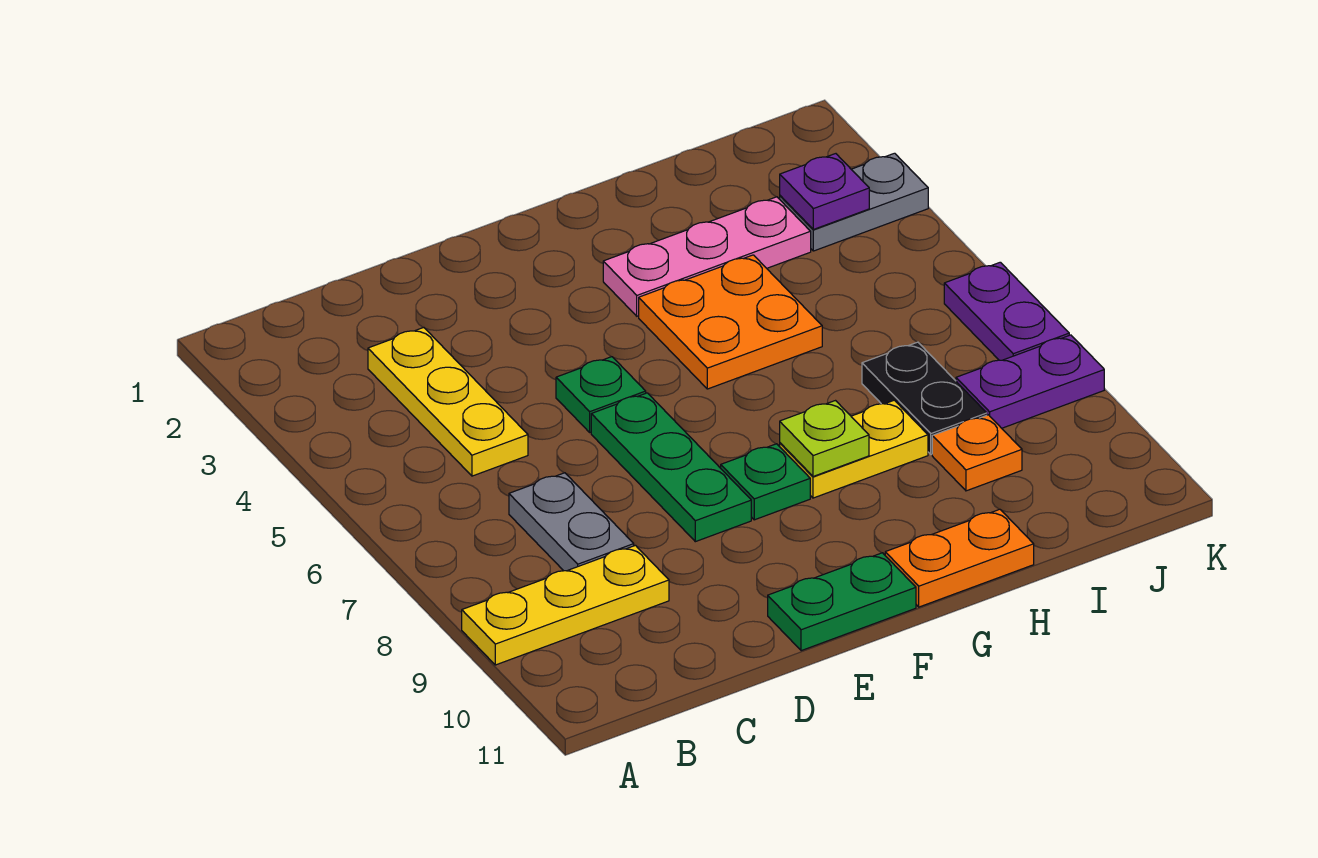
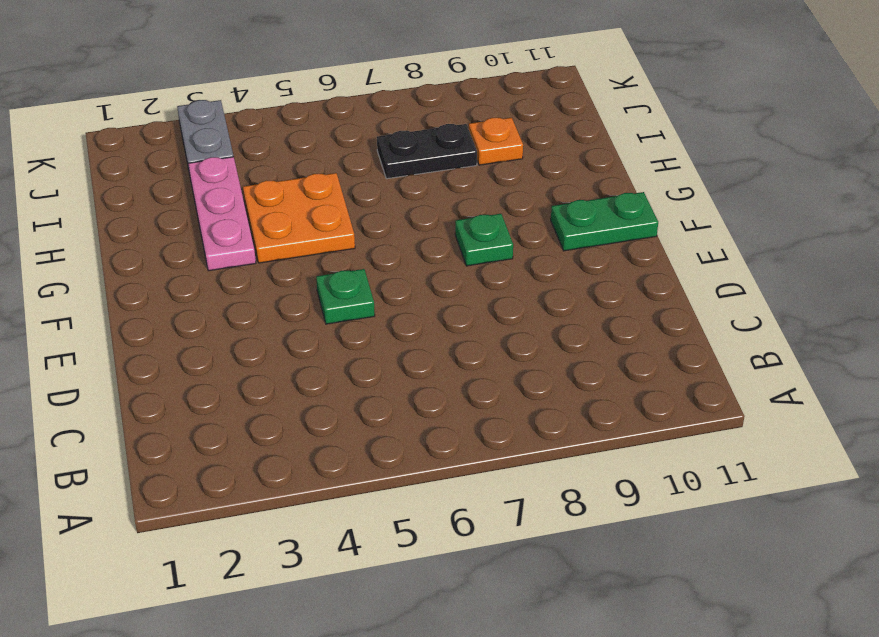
green plate F10:F11 level 1 -> green plate E11:F11 level 1
none -> yellow plate A9:C9 level 1
none -> yellow plate C3:C5 level 1
none -> grey plate C7:C8 level 1

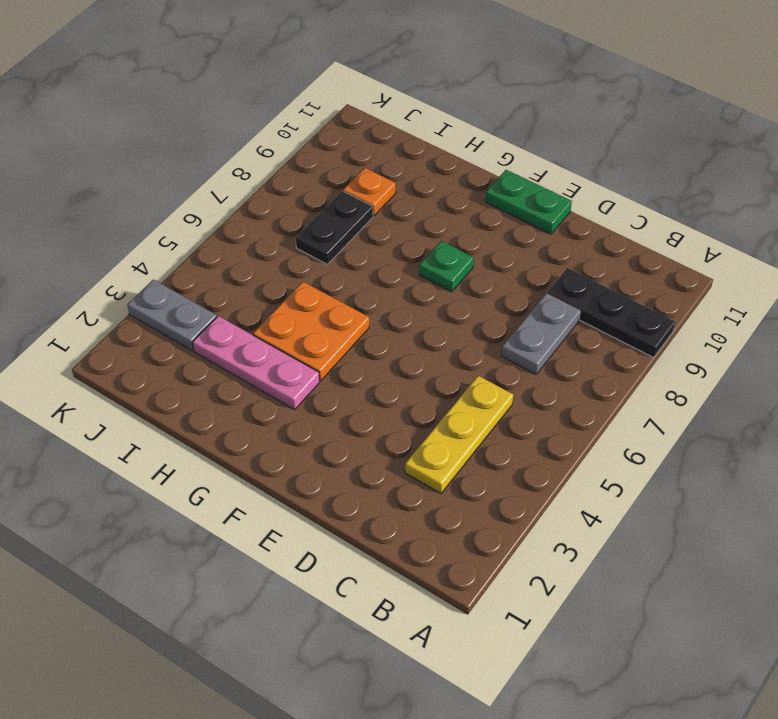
black plate A9:C9 level 1 -> yellow plate A9:C9 level 1
none -> green plate E5 level 1
none -> green plate E6:E8 level 1
none -> yellow plate G8:H8 level 1

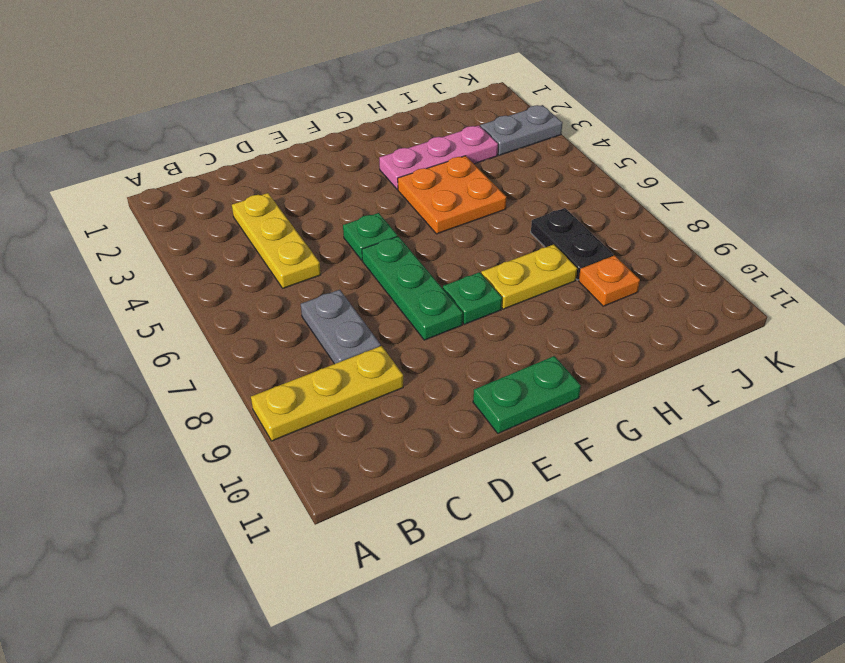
none -> orange plate G11:H11 level 1
none -> purple plate J8:K8 level 1
none -> purple plate K6:K7 level 1

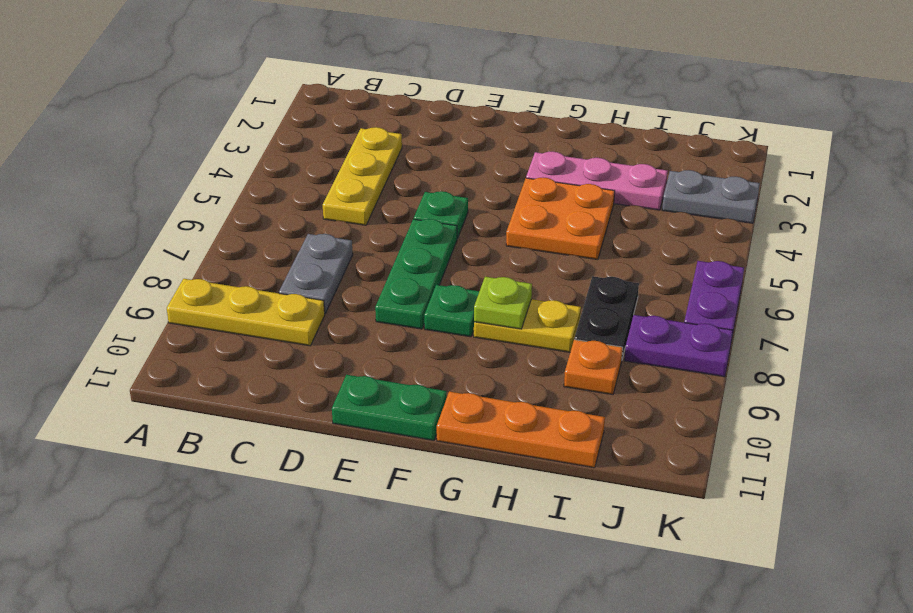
orange plate G11:I11 level 1 -> orange plate G11:H11 level 1
none -> purple plate J3 level 2

